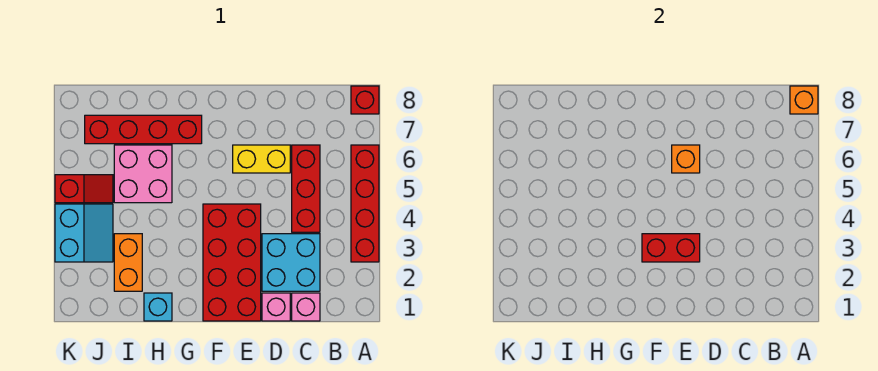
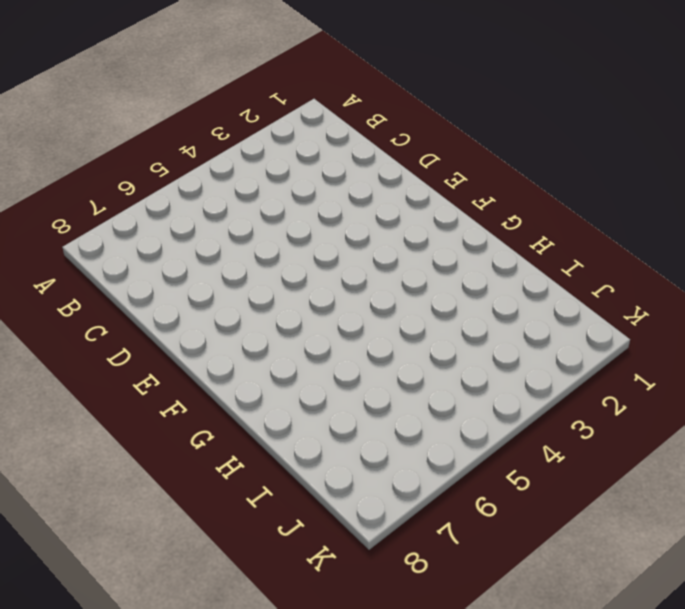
none -> red brick A3:A6 level 1
none -> red brick A8 level 1
none -> pink brick C1 level 1

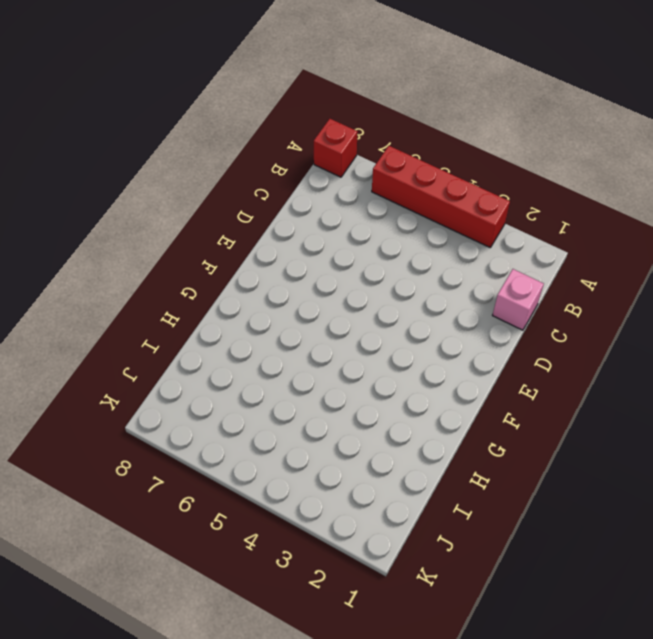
none -> cyan brick C2:D3 level 1
none -> red brick C4:C6 level 1
none -> pink brick D1 level 1

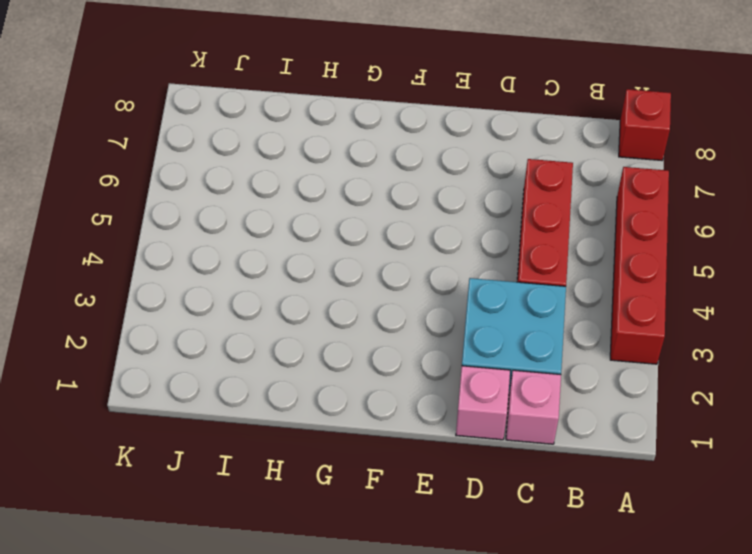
none -> yellow brick D6:E6 level 1
none -> red brick E1:F4 level 1
none -> red brick G7:J7 level 1

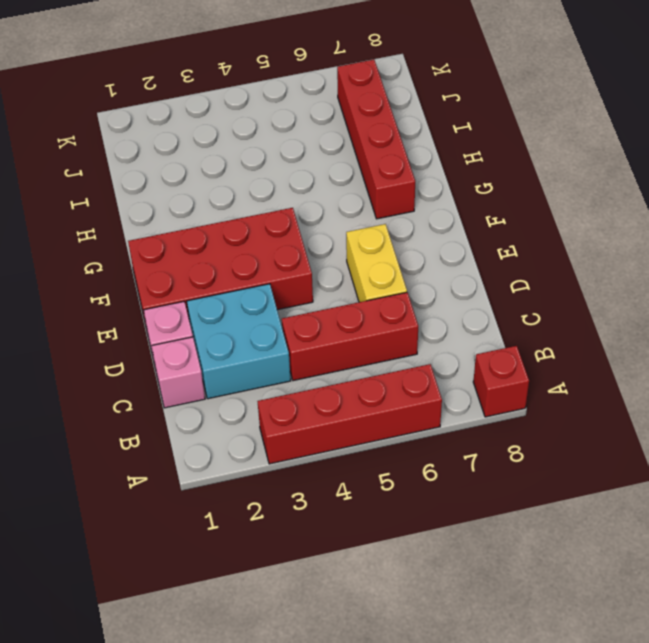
none -> cyan brick H1 level 1
none -> pink brick H5:I6 level 1
none -> orange brick I2:I3 level 1

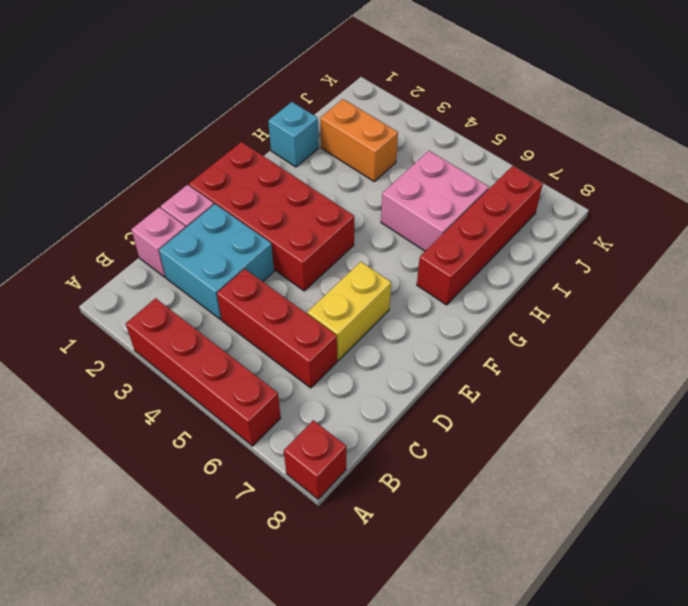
none -> cyan slope J3:K4 level 1 top K
none -> red slope J5:K5 level 1 top K
none -> orange brick A8 level 2

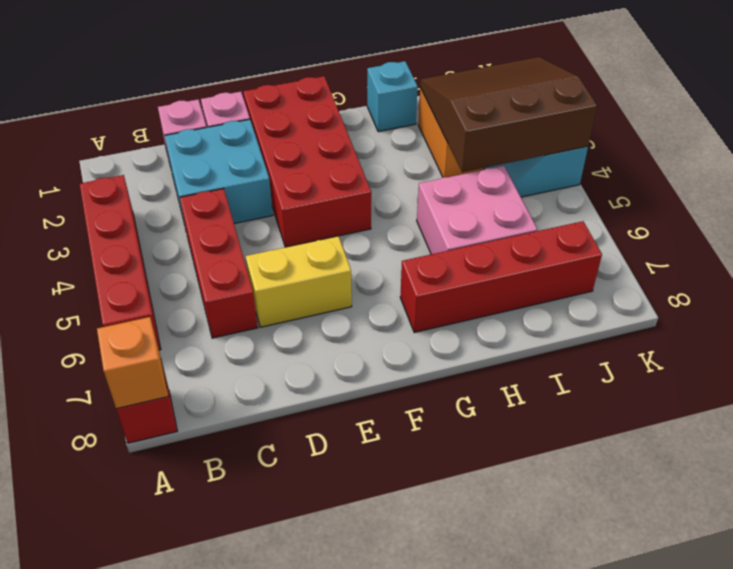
brown slope I2:K4 level 2 top 4 -> none
none -> red slope J5:K5 level 1 top K
none -> red brick E3:F3 level 2
none -> orange brick E6 level 2

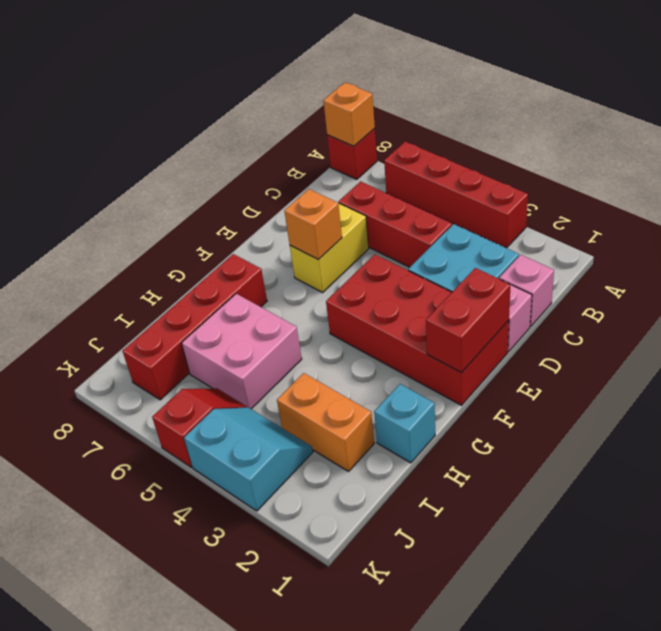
red brick E1:F1 level 2 -> red brick E3:F3 level 2

